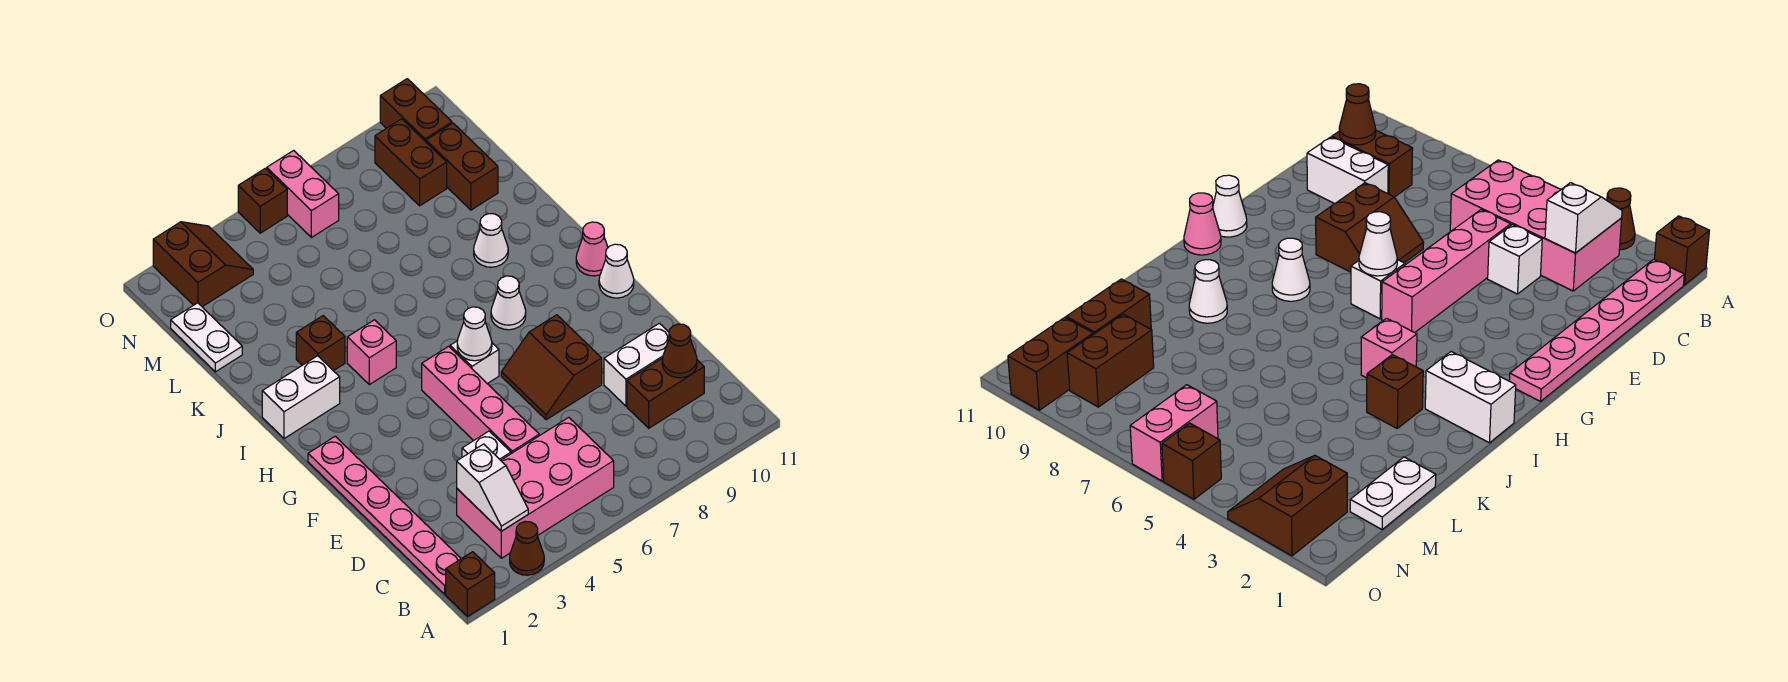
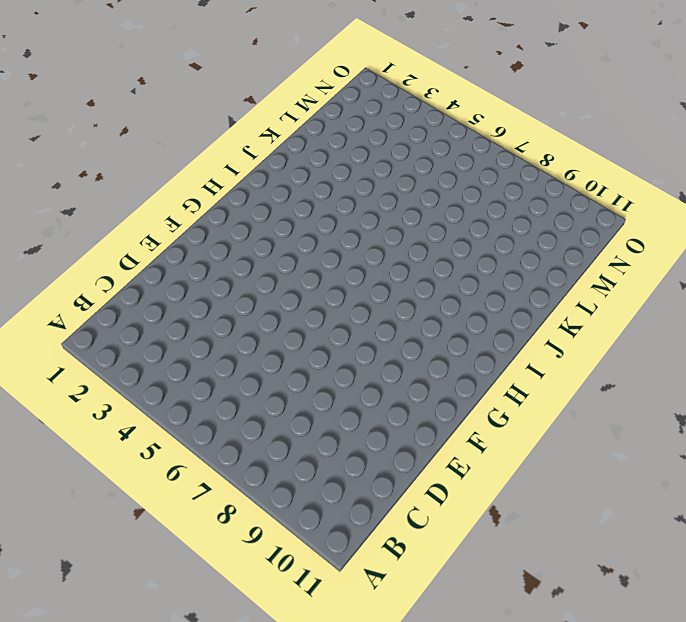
none -> brown brick A1 level 1
none -> brown cone A3 level 1
none -> pink plate B1:G1 level 1

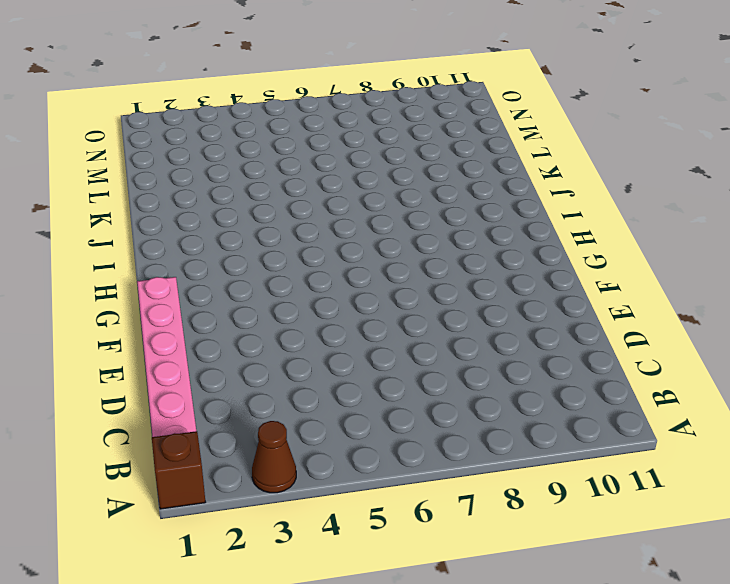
none -> pink brick B3:C6 level 1
none -> brown brick C9:C10 level 1
none -> white brick D4 level 1

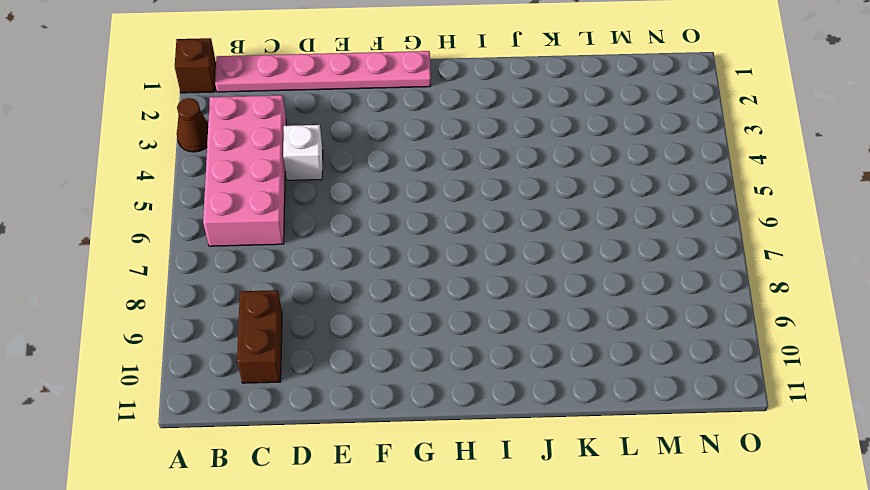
none -> pink brick D5:G5 level 1
none -> white brick D9:D10 level 1
none -> brown slope E7:F8 level 1 top 8

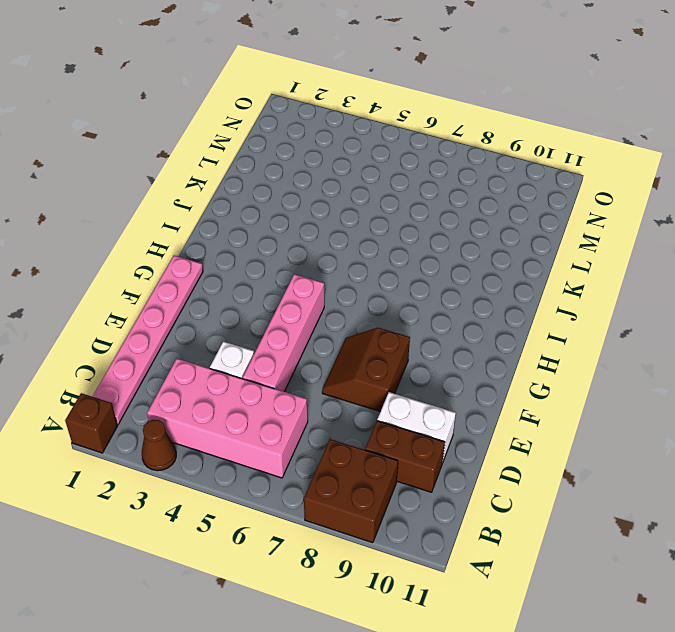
brown brick A8:B9 level 1 -> none
none -> white brick G6 level 1
none -> white cone G11 level 1
none -> white cone H8 level 1

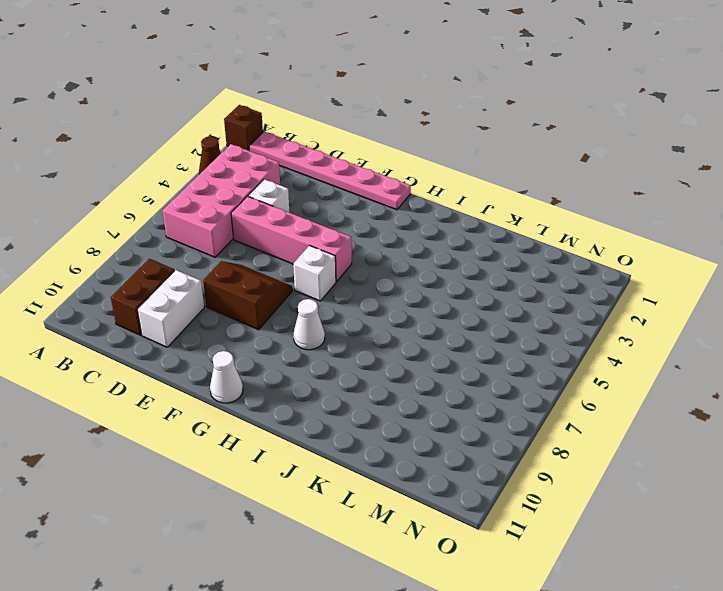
none -> pink cone H11 level 1
none -> white brick I1:I2 level 1
none -> pink brick I4 level 1

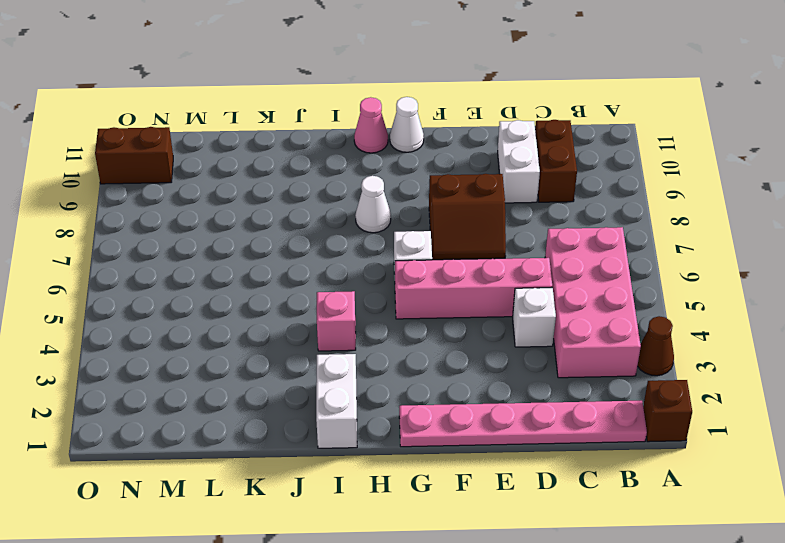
none -> brown brick J3 level 1
none -> white cone J9 level 1
none -> white plate L1:M1 level 1

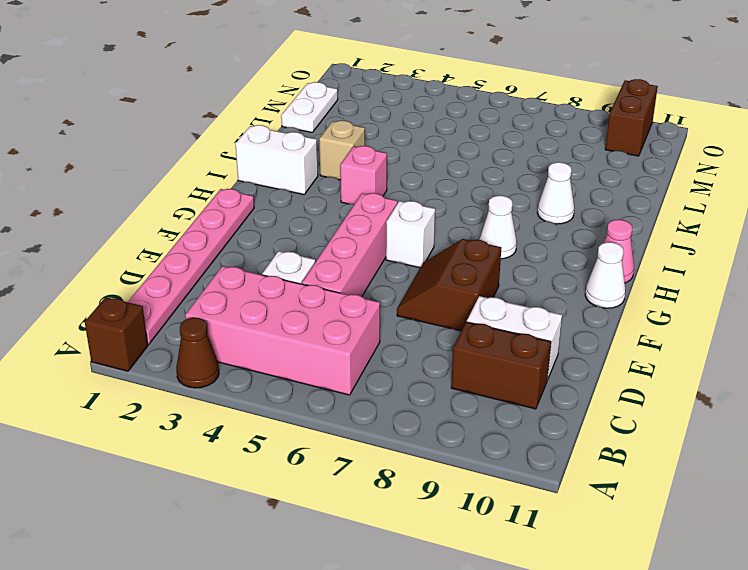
tan brick J3 level 1 -> brown brick J3 level 1
none -> brown brick L10:M10 level 1
none -> brown brick M9:N9 level 1
none -> brown slope N2:O3 level 1 top 2

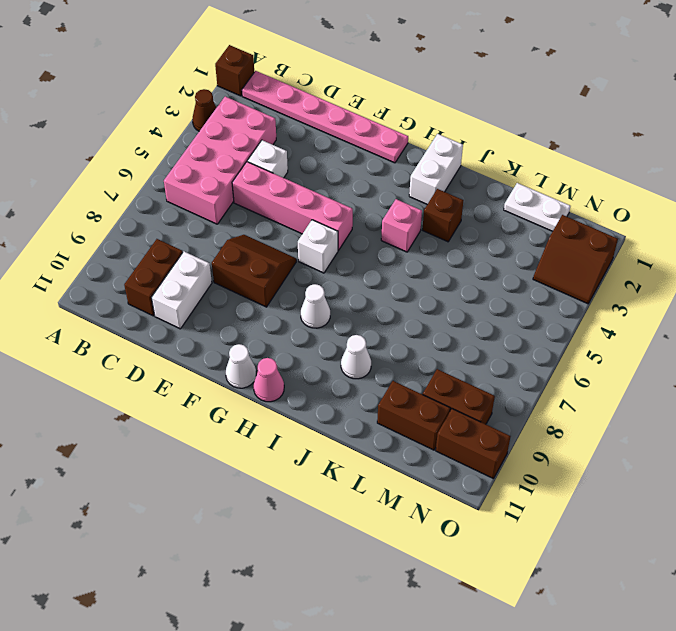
none -> pink brick N6:O6 level 1
none -> brown brick O5 level 1
none -> white slope B3:C3 level 2 top C

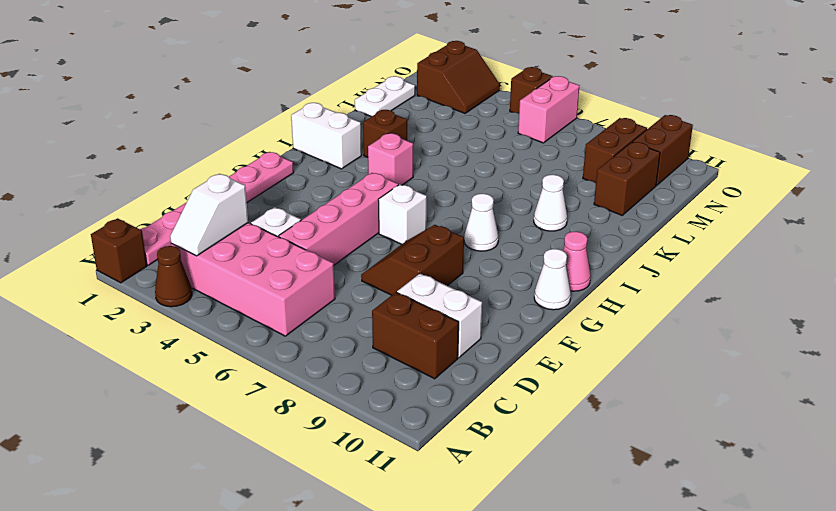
none -> brown cone C10 level 2
none -> white cone G6 level 2

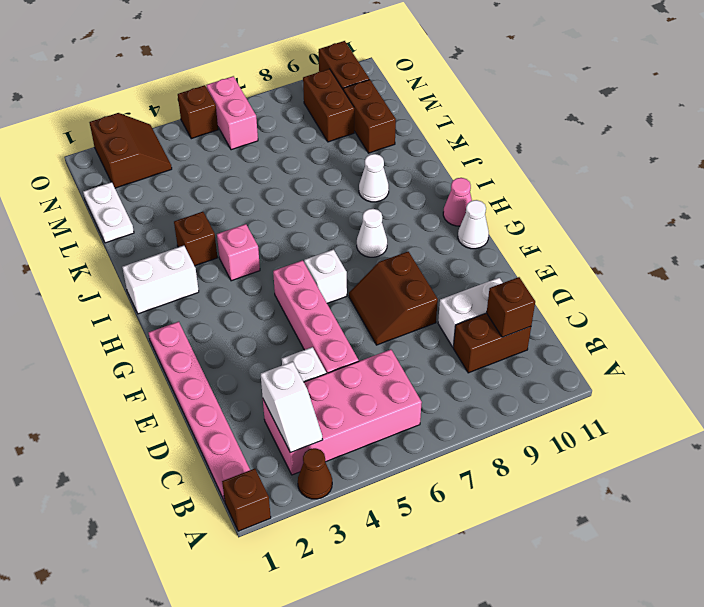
brown brick C10 level 2 -> brown cone C10 level 2
none -> white cone G6 level 2

